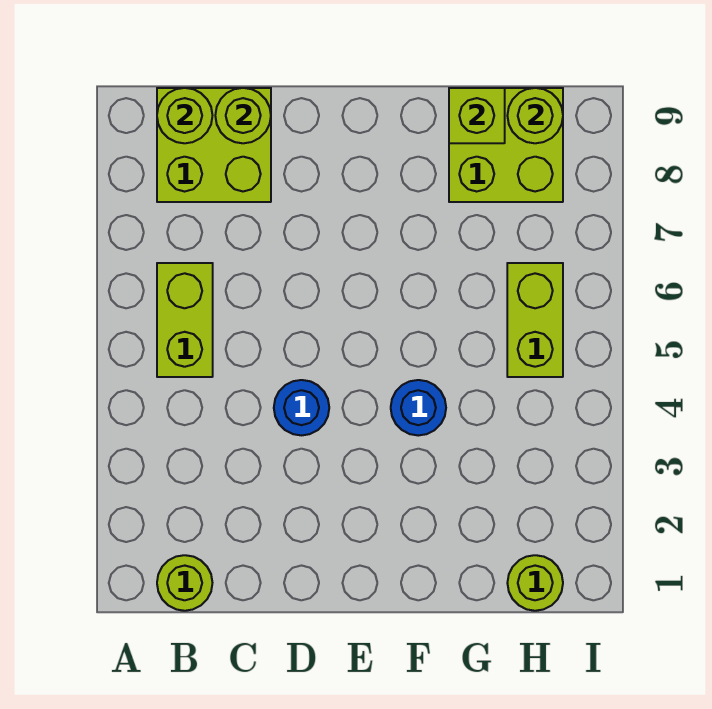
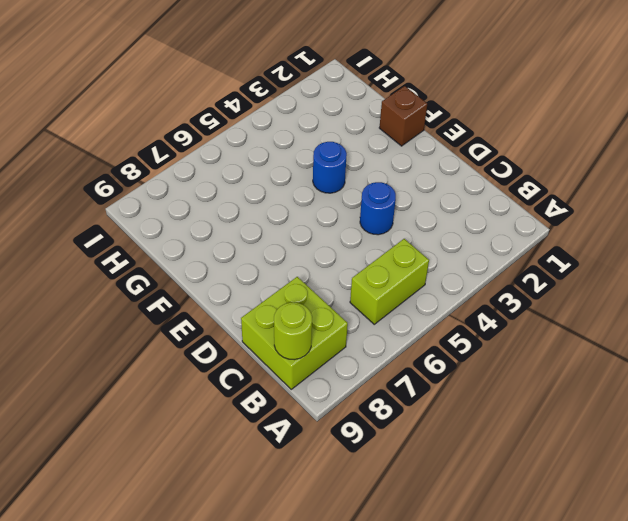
brown brick F1 level 1 -> none
none -> lime round brick B1 level 1
none -> lime brick G8:H9 level 1
none -> lime round brick H1 level 1

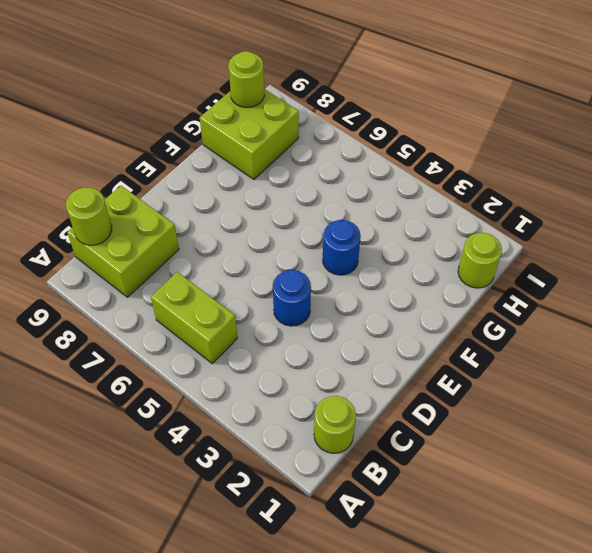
none -> lime brick H5:H6 level 1
none -> lime round brick C9 level 2
none -> lime brick G9 level 2

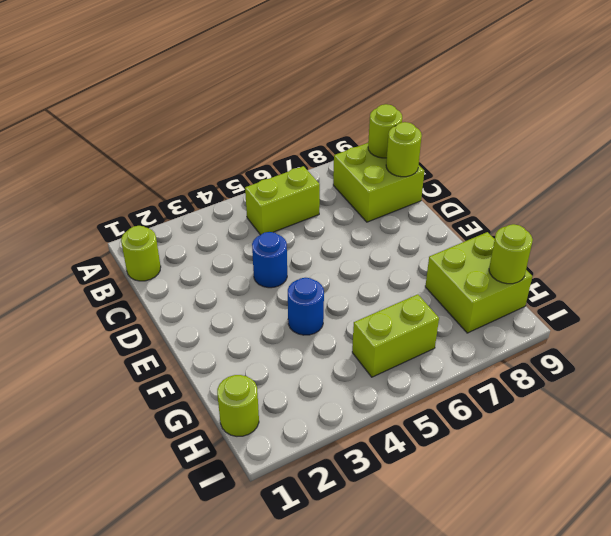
none -> lime brick G9 level 2

